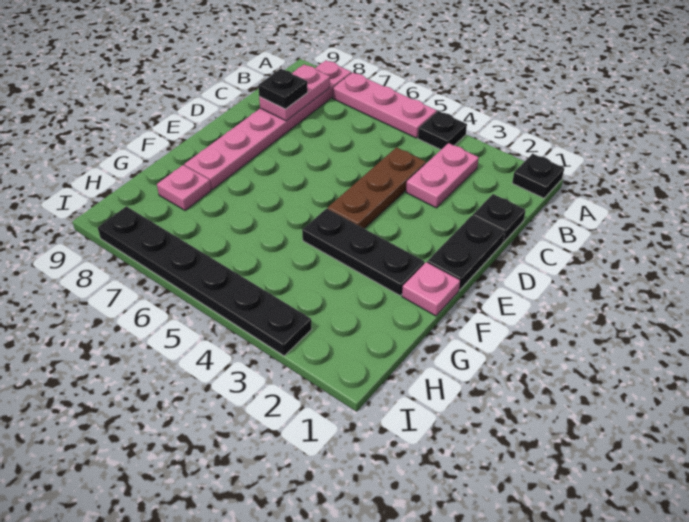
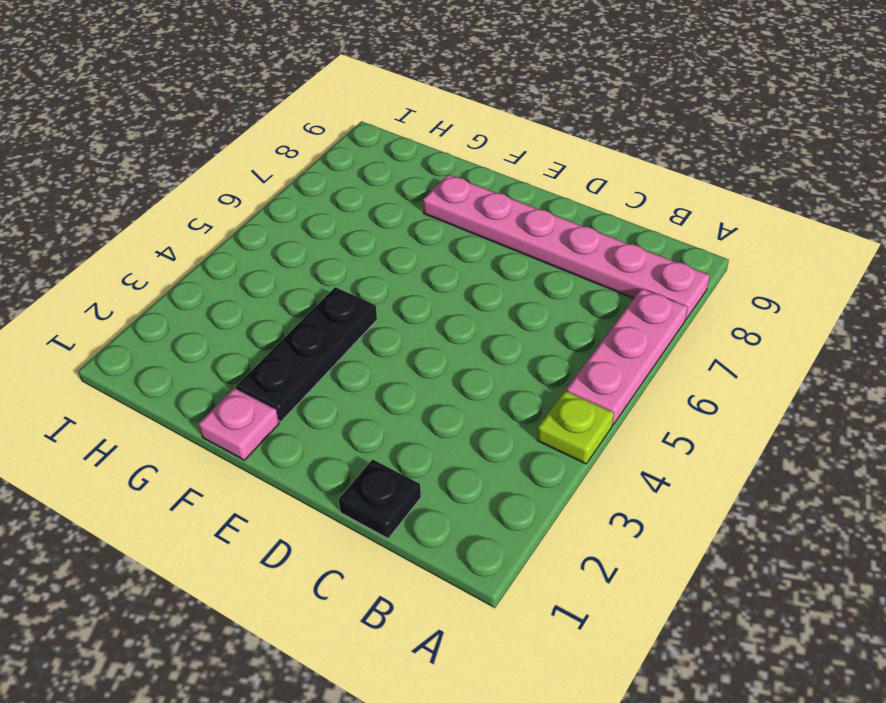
lime plate A4 level 1 -> black plate A4 level 1
none -> black plate A1 level 1
none -> pink plate B3:C3 level 1
none -> brown plate C4:E4 level 1

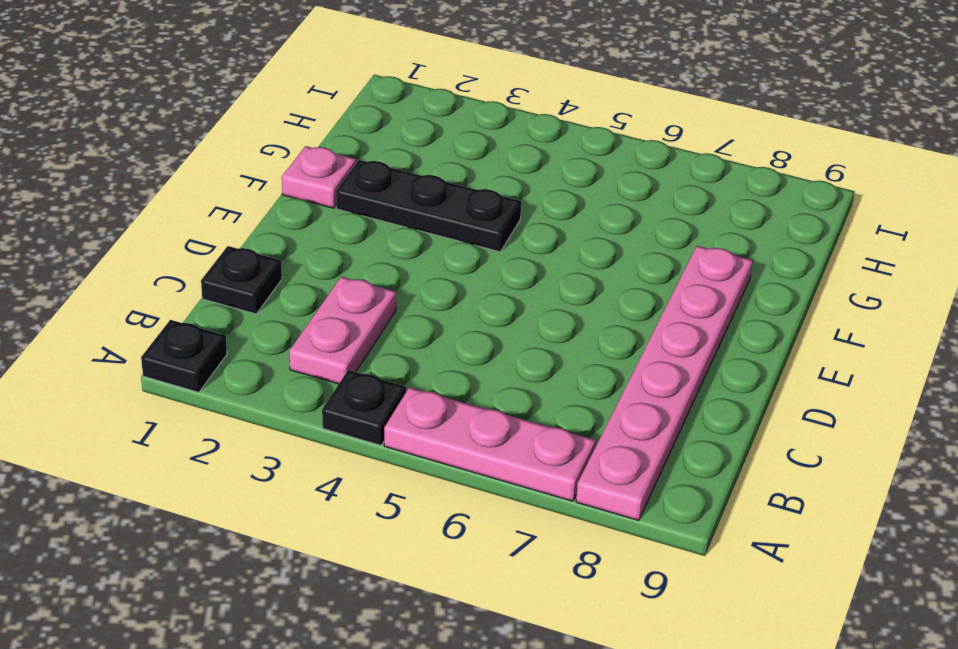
none -> brown plate C4:E4 level 1
none -> black plate D1:E1 level 1
none -> pink plate G8 level 1

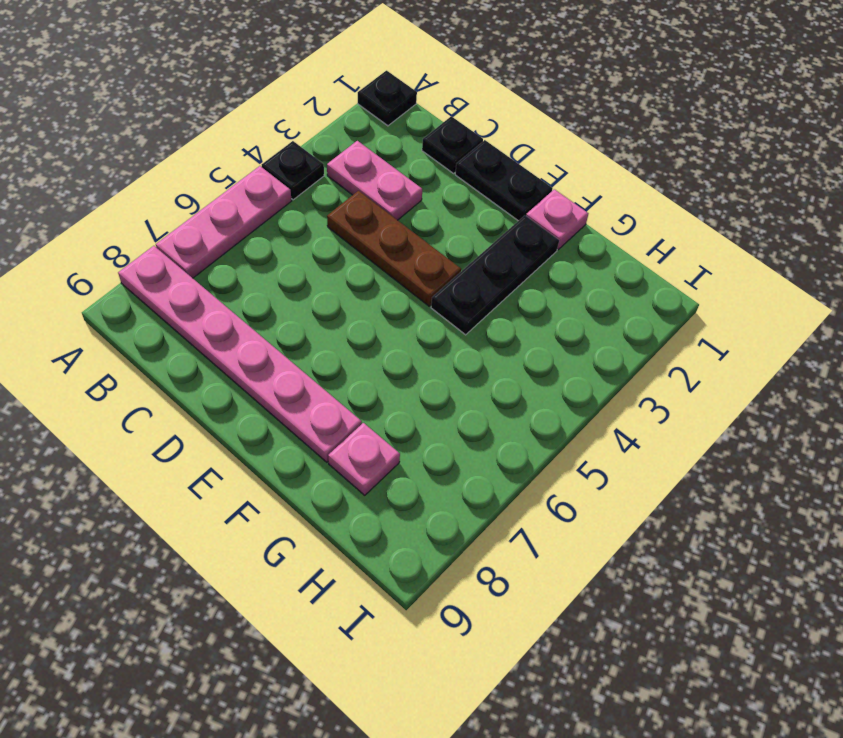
none -> black plate I3:I8 level 1
none -> pink plate B8:C8 level 2
none -> black plate C8 level 3

